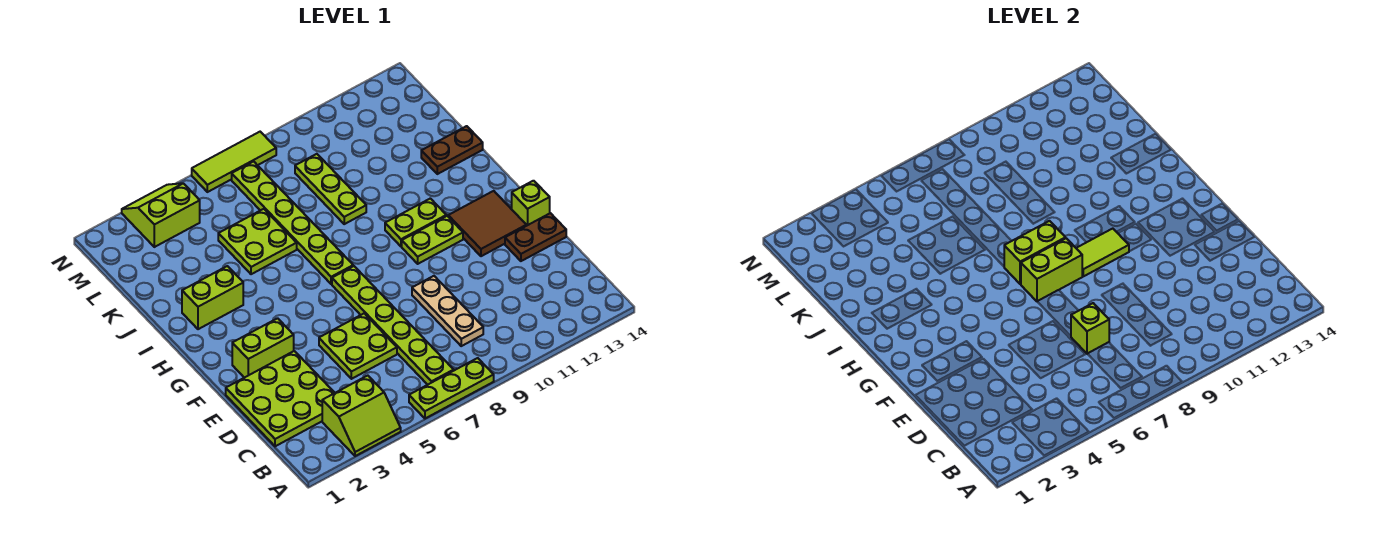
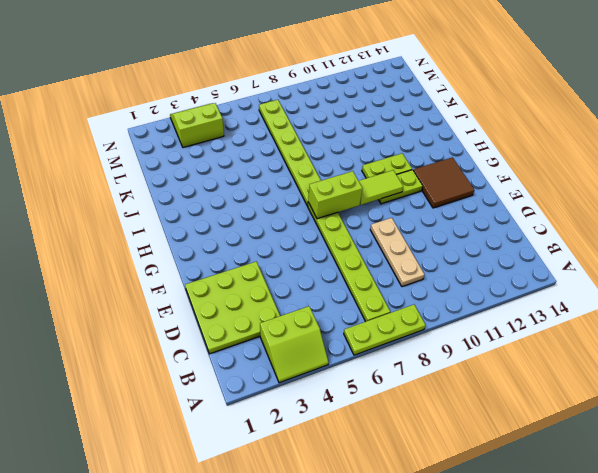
none -> lime plate D5:E6 level 1
none -> brown plate E13:E14 level 1
none -> lime brick F2:F3 level 1

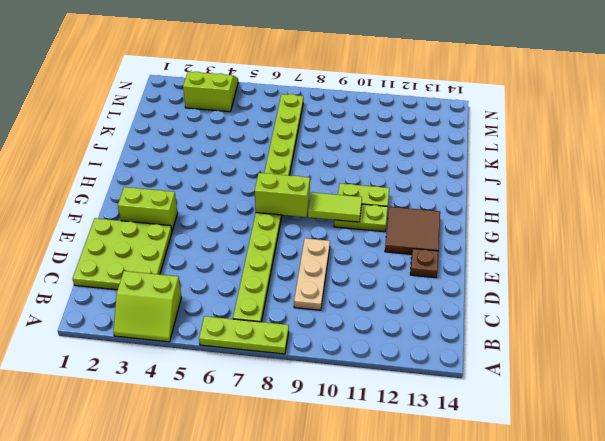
brown plate E13 level 1 -> brown plate E13:E14 level 1
none -> lime plate D5:E6 level 1
none -> lime brick F14 level 1
none -> lime brick I2:I3 level 1

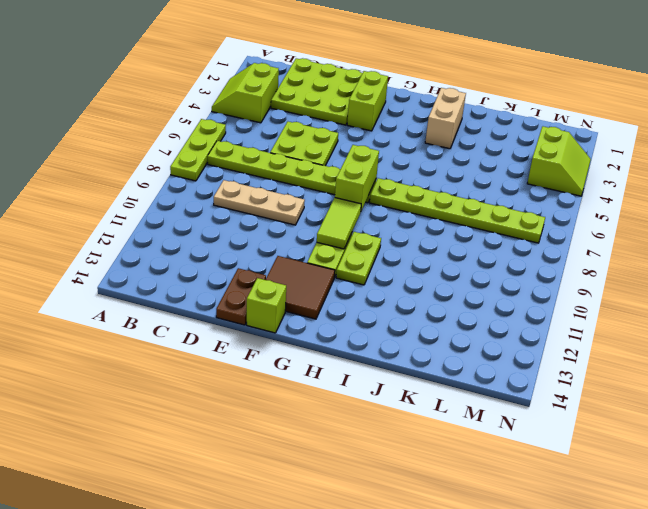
tan brick I2:I3 level 1 -> lime brick I2:I3 level 1
none -> lime plate J5:K6 level 1
none -> lime plate J9:L9 level 1
none -> brown plate J13:J14 level 1

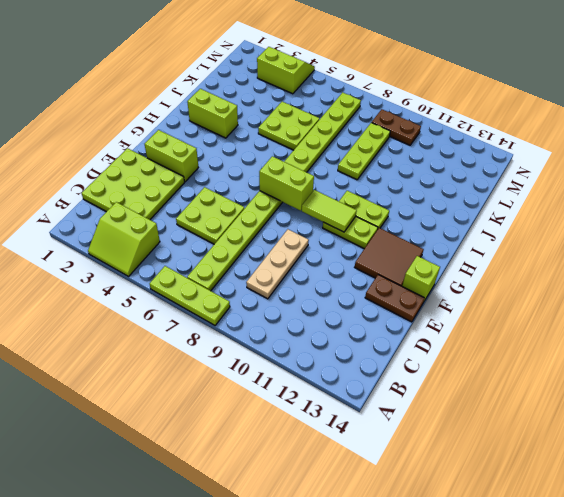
brown plate M9:M10 level 1 -> brown plate J13:J14 level 1
none -> lime tile N6:N8 level 1
none -> lime brick D7 level 2
none -> lime brick H7:H8 level 2

